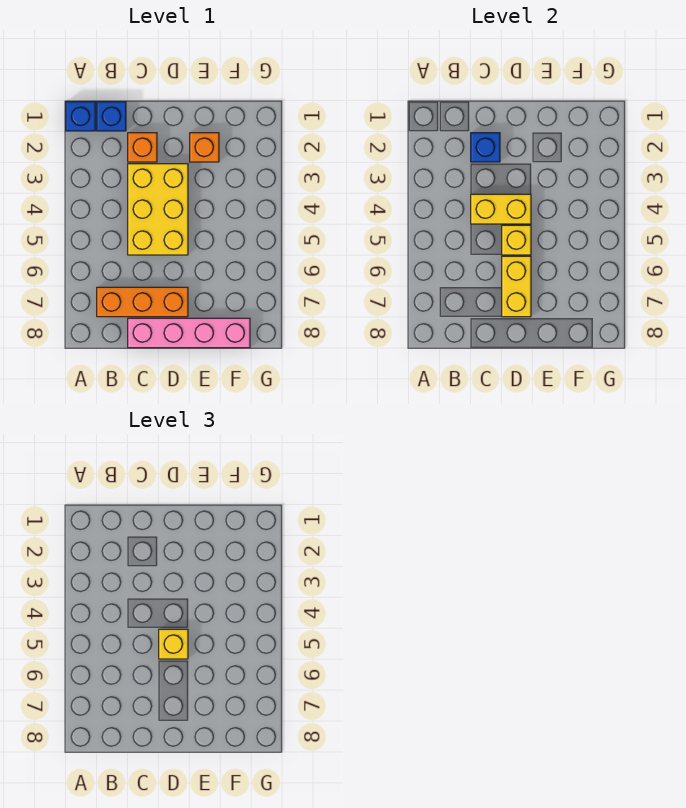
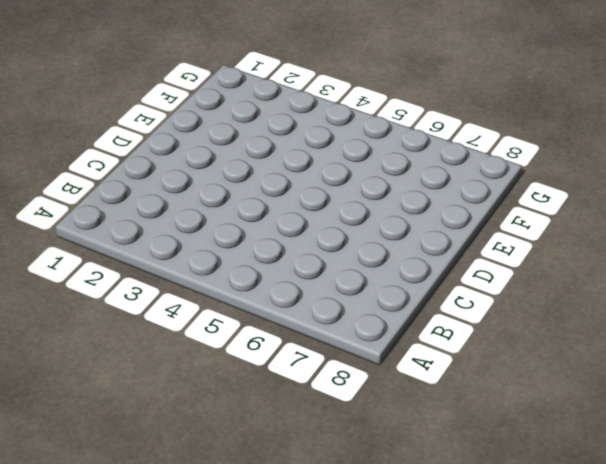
none -> blue brick A1 level 1
none -> blue brick B1 level 1
none -> orange brick B7:D7 level 1

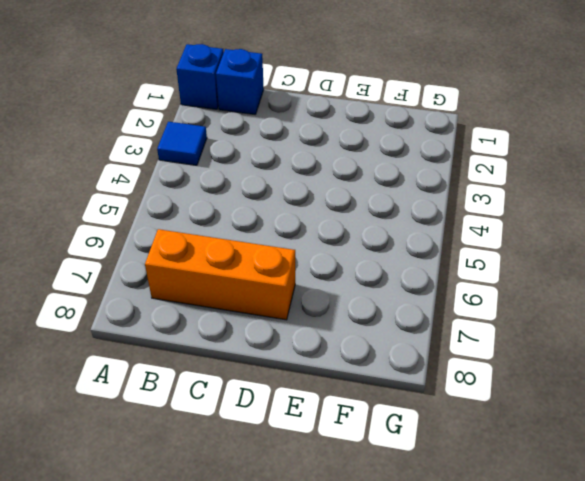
blue tile A3 level 1 -> none
none -> orange brick C2 level 1
none -> yellow brick C3:D5 level 1
none -> pink brick C8:F8 level 1

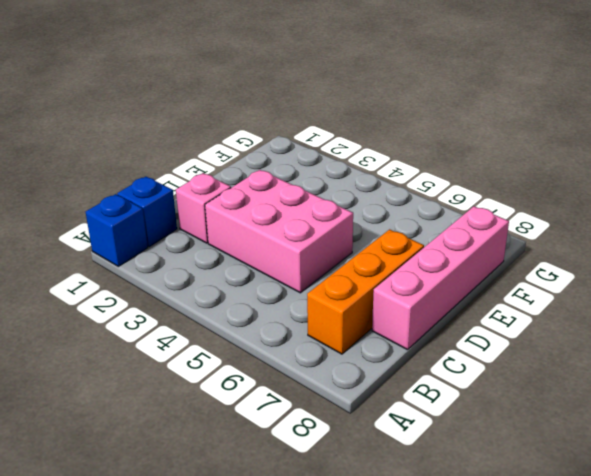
pink brick C2 level 1 -> orange brick C2 level 1
pink brick C3:D5 level 1 -> yellow brick C3:D5 level 1
none -> orange brick E2 level 1
none -> blue brick C2 level 2
none -> yellow brick C4:D4 level 2

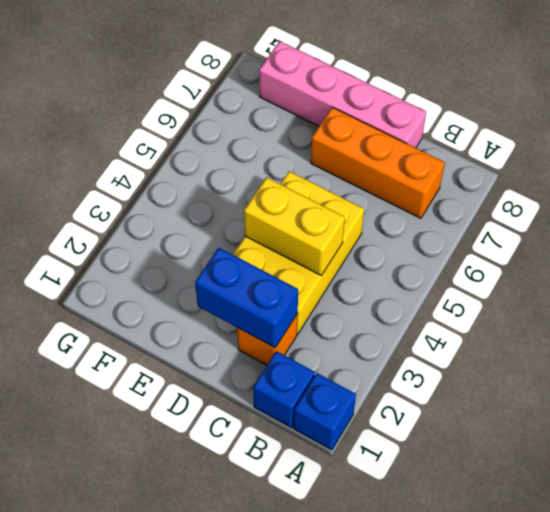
blue brick C2:D2 level 2 -> blue brick C2 level 2
none -> orange brick E2 level 1
none -> yellow brick D5 level 2
none -> yellow brick D6:D7 level 2

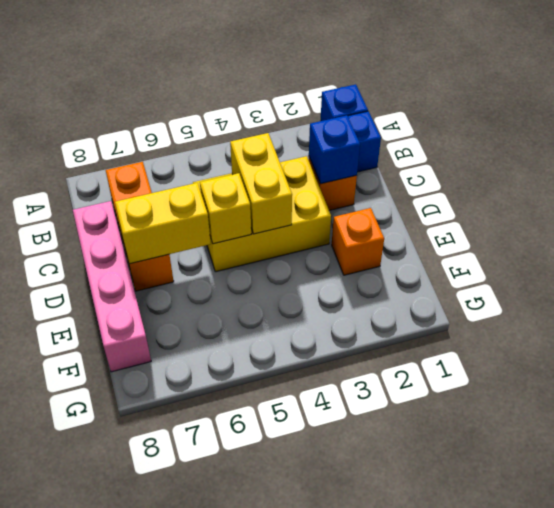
none -> yellow brick D5 level 3

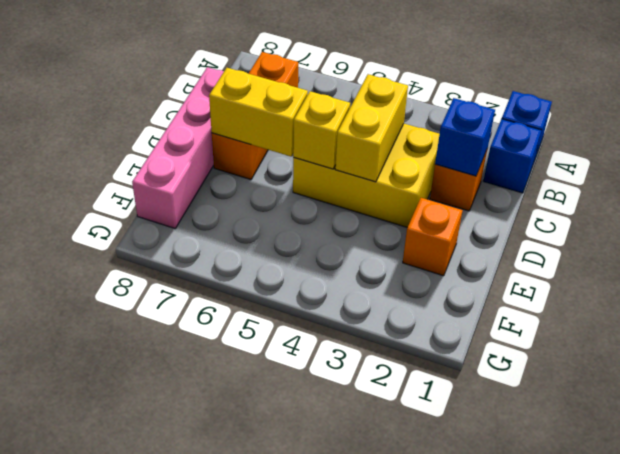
none -> yellow brick D5 level 3

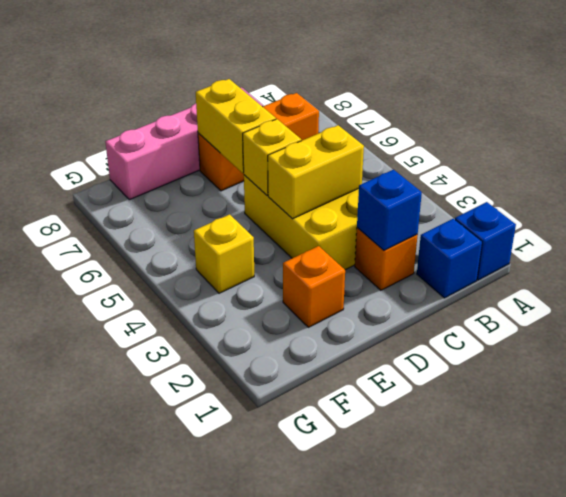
yellow brick F4 level 1 -> yellow brick D5 level 3

